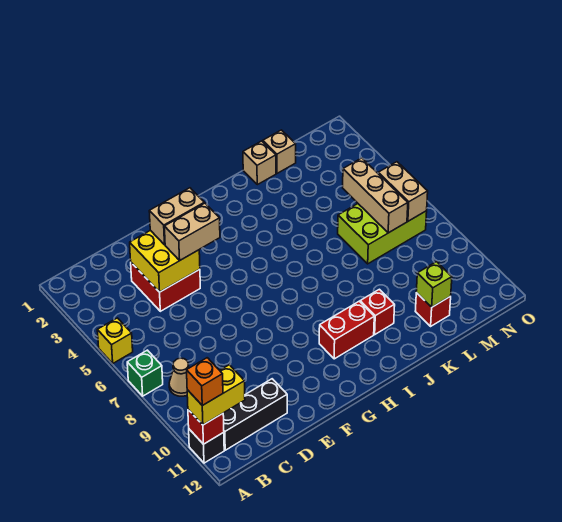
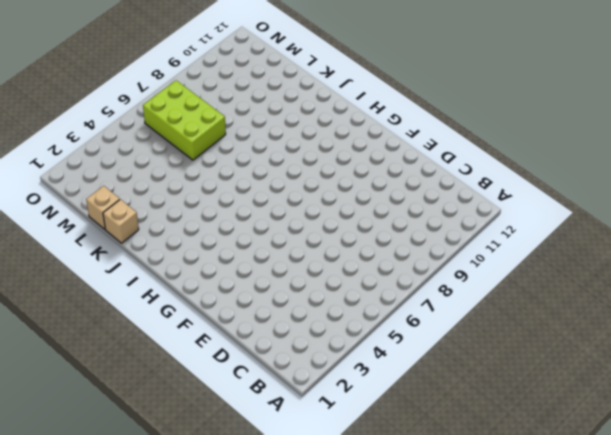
none -> yellow brick A5 level 1
none -> green brick A7 level 1
none -> black brick A11 level 1

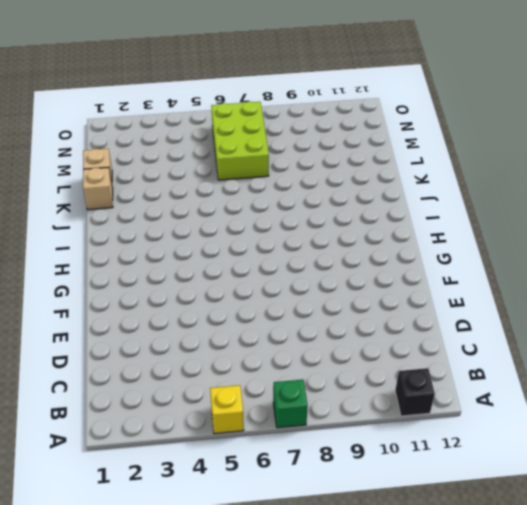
none -> tan cone B8 level 1
none -> black brick B11:D11 level 1
none -> red brick D3:E4 level 1

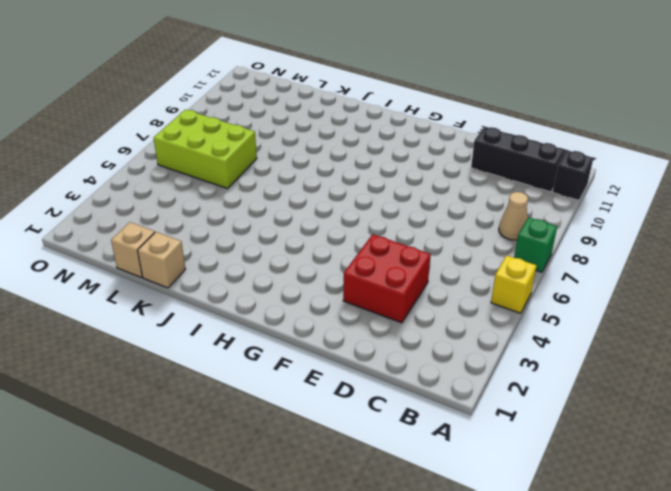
none -> red brick H10:I10 level 1
none -> red brick J10 level 1
none -> red brick L11 level 1

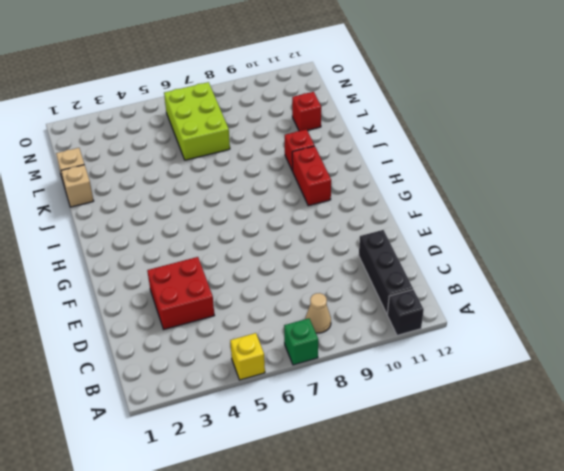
none -> red brick A11 level 2
none -> yellow brick D3:E4 level 2
none -> lime brick L11 level 2

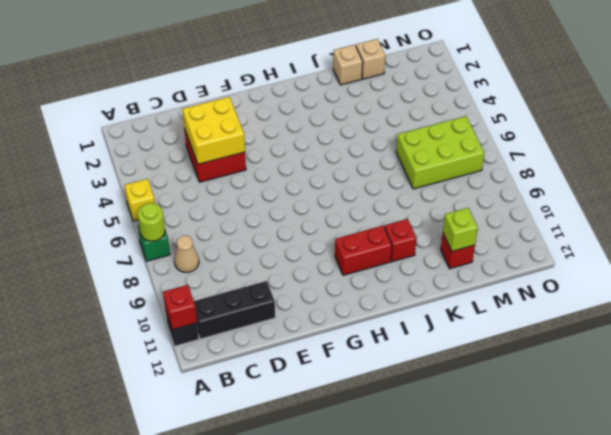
lime round brick A7 level 2 -> none
none -> tan brick M5:M7 level 2
none -> tan brick N6:N7 level 2
none -> yellow brick A11:B11 level 3

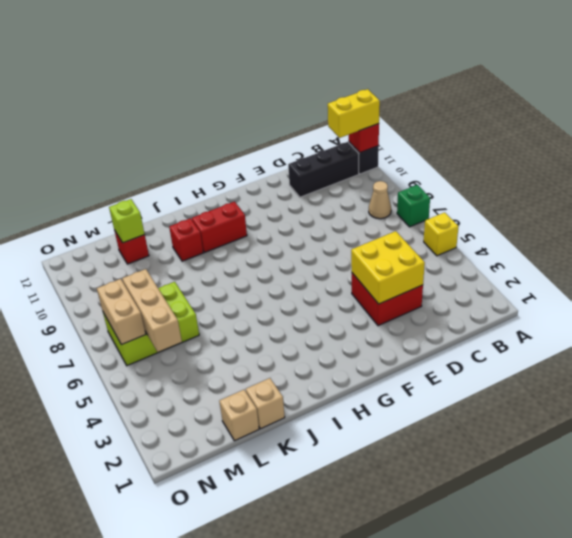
none -> tan brick E3:F3 level 3
none -> tan brick E4:F4 level 3
none -> orange brick A11 level 4

